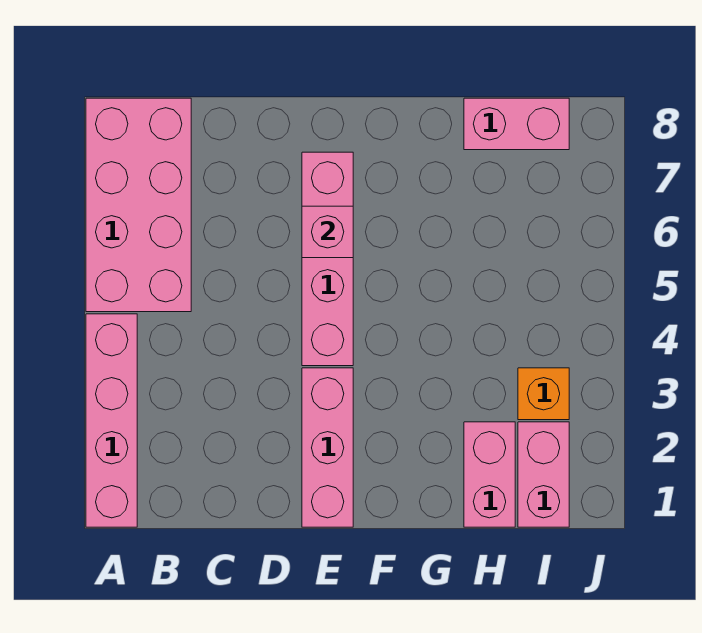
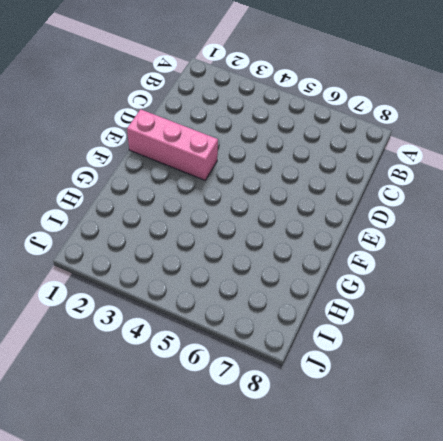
none -> pink brick A1:A4 level 1
none -> pink brick A5:B8 level 1

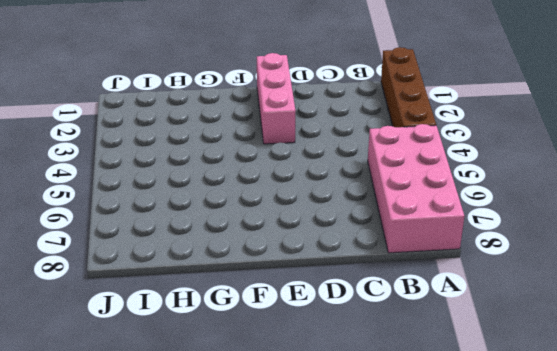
brown brick A1:A4 level 1 -> pink brick A1:A4 level 1
none -> pink brick E4:E7 level 1
none -> pink brick H1:H2 level 1

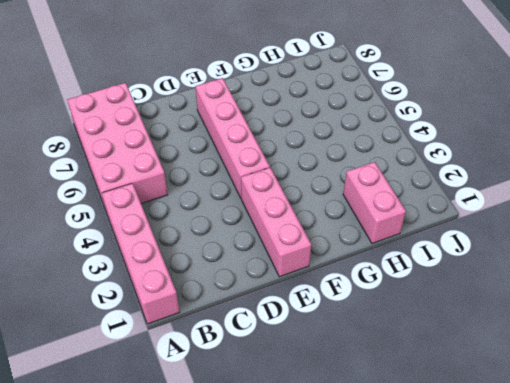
none -> pink brick H8:I8 level 1
none -> pink brick I1:I2 level 1

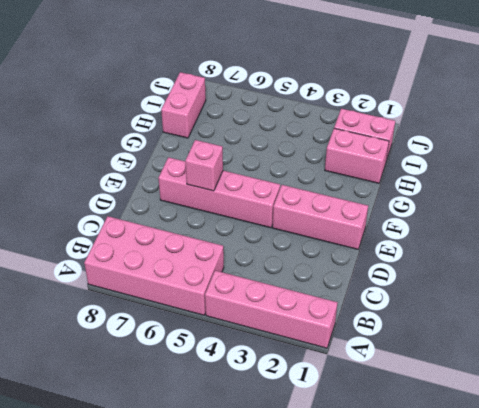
none -> orange brick I3 level 1

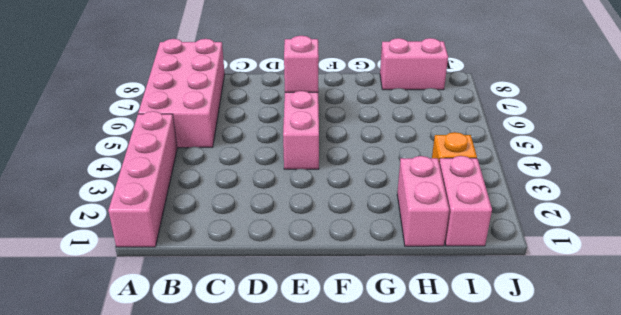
none -> pink brick E1:E3 level 1

